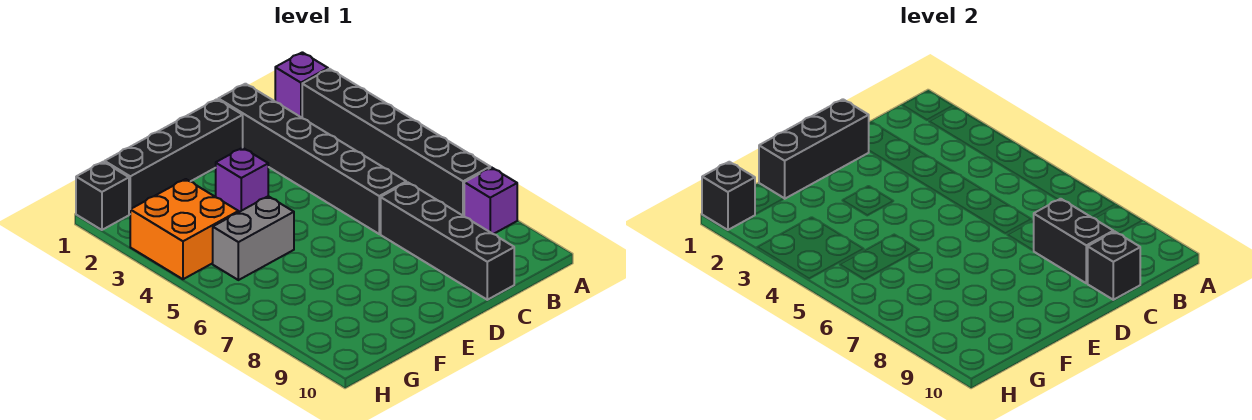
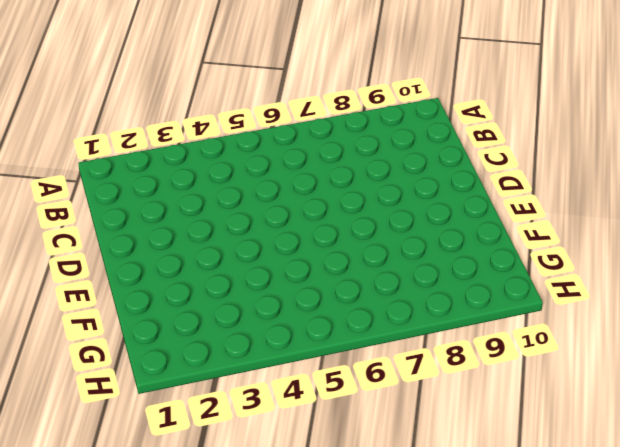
none -> purple brick A1 level 1
none -> black brick A2:A7 level 1
none -> purple brick A8 level 1

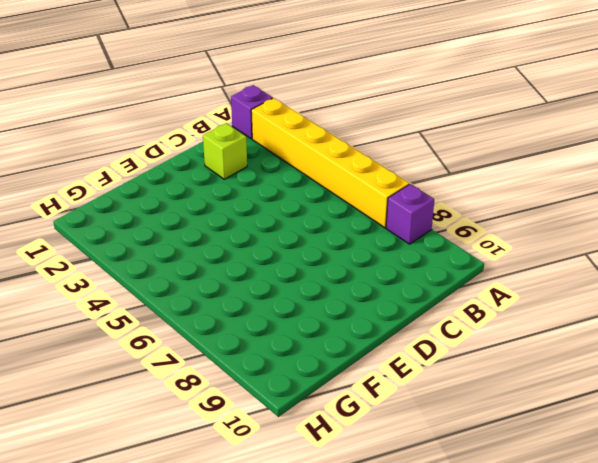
yellow brick A2:A7 level 1 -> black brick A2:A7 level 1
lime brick C2 level 1 -> black brick C1:C6 level 1
none -> black brick C7:C10 level 1
none -> black brick D1:G1 level 1
none -> purple brick E3 level 1

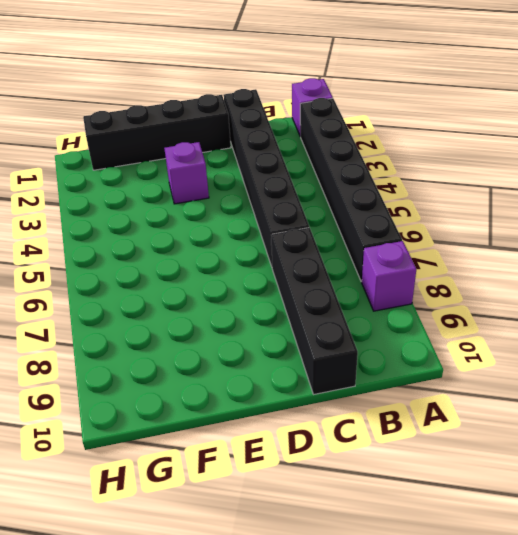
none -> grey brick F5:G5 level 1
none -> orange brick G3:H4 level 1
none -> black brick H1 level 1

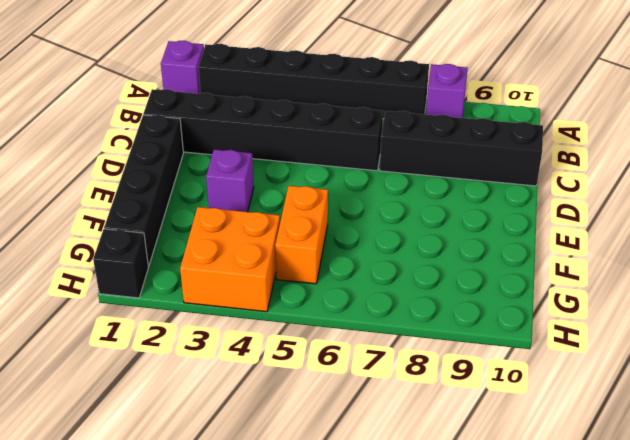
orange brick F5:G5 level 1 -> grey brick F5:G5 level 1
none -> black brick C8:C9 level 2
none -> black brick C10 level 2
none -> black brick D1:F1 level 2

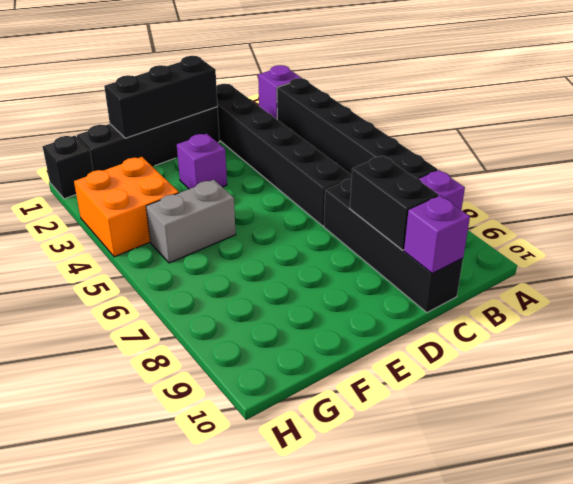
purple brick C10 level 2 -> black brick C10 level 2
none -> black brick H1 level 2

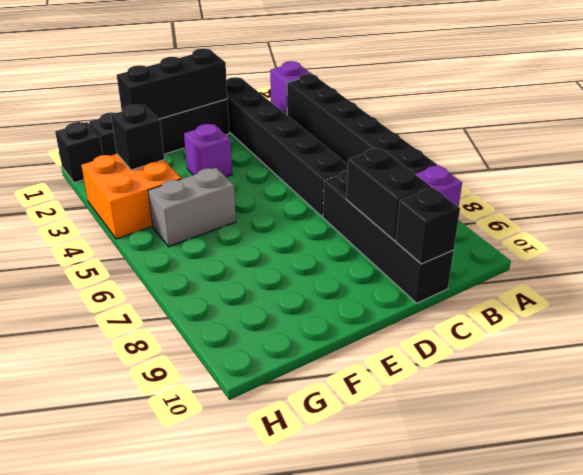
black brick G3 level 2 -> black brick H1 level 2

